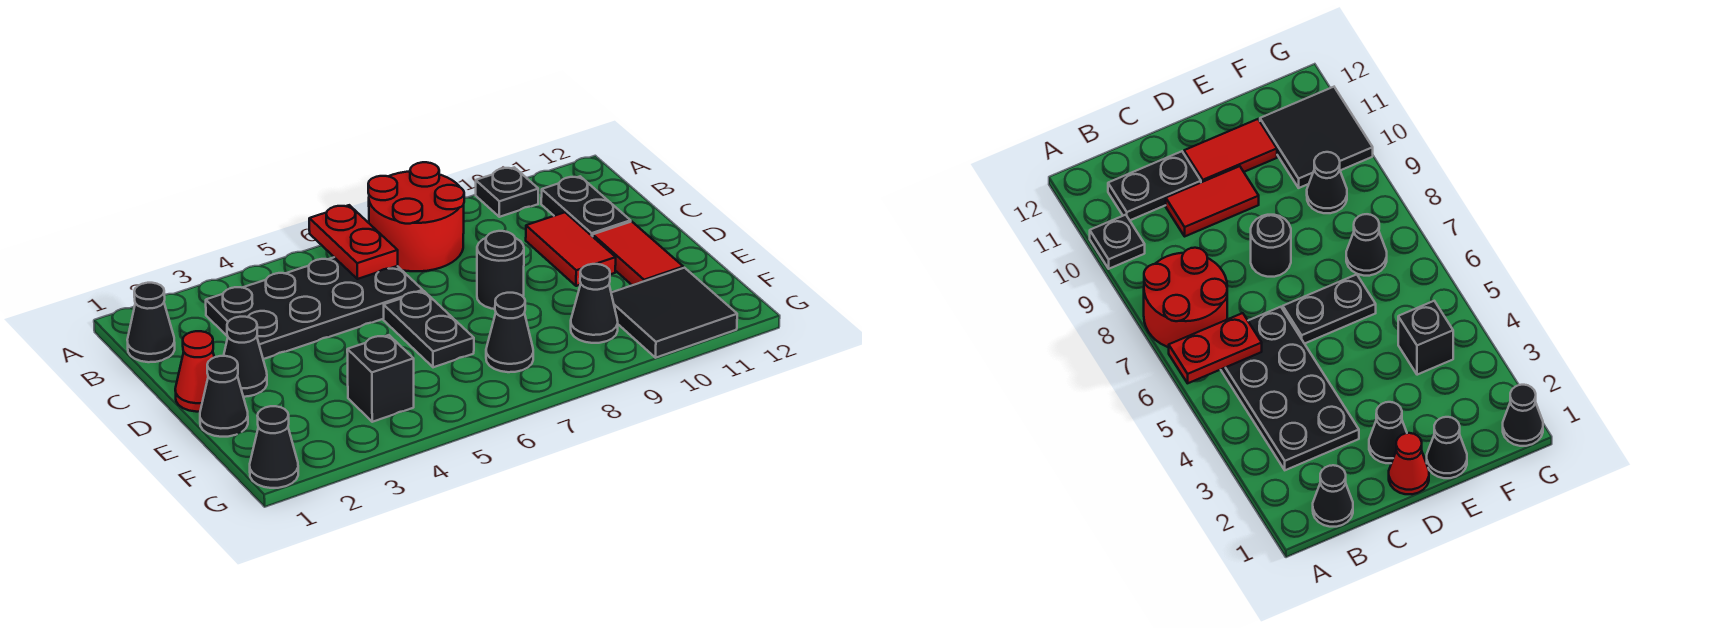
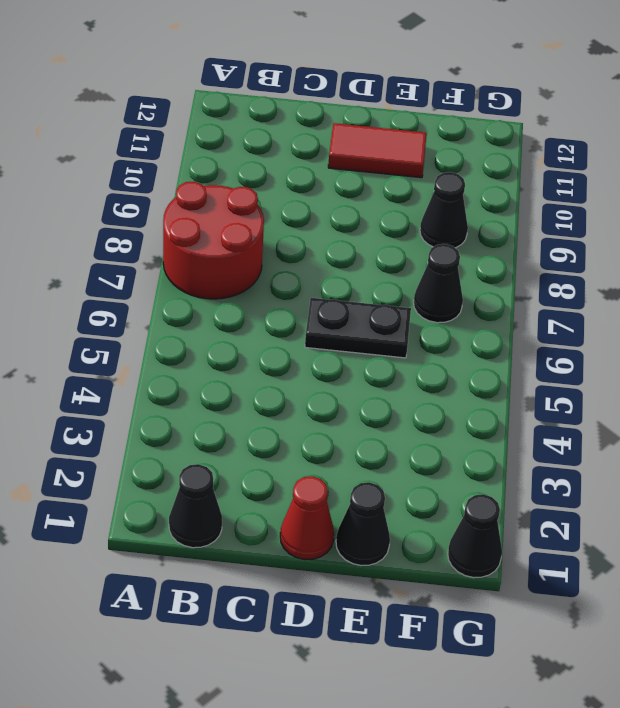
none -> black plate A10 level 1
none -> black plate B3:C6 level 1
none -> black plate B11:C11 level 1

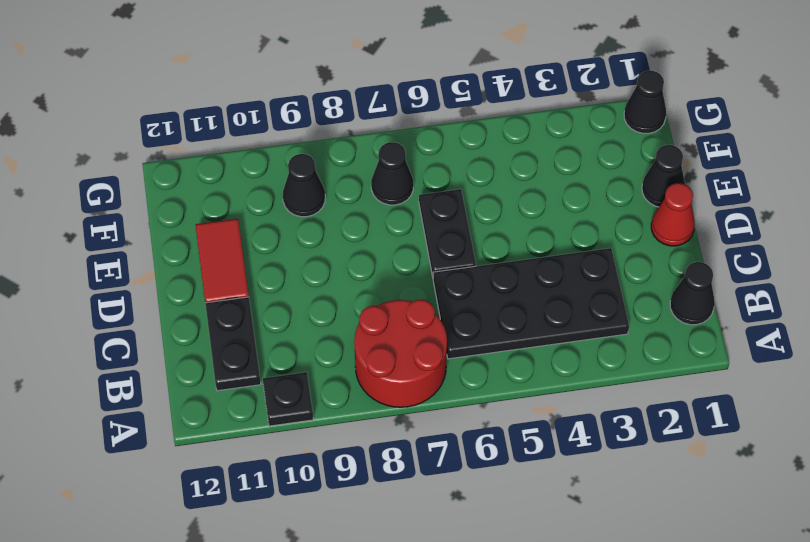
none -> red tile C10:D10 level 1
none -> black cone D2 level 1
none -> black round brick D8 level 1

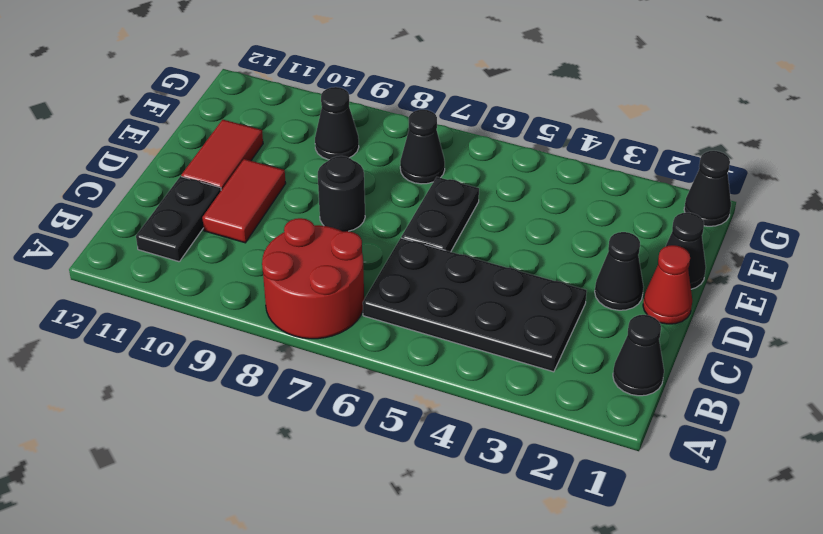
none -> black plate A10 level 1
none -> black brick F4 level 1
none -> black tile F10:G11 level 1

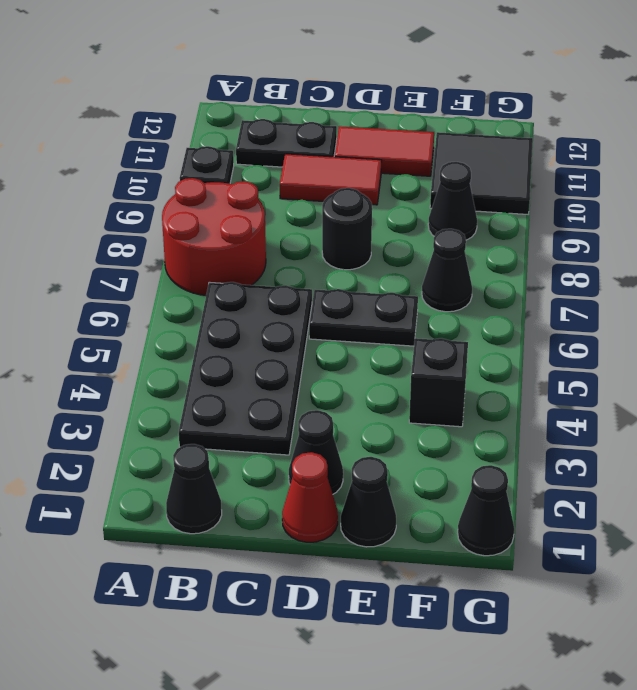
none -> red plate A6:B6 level 2

